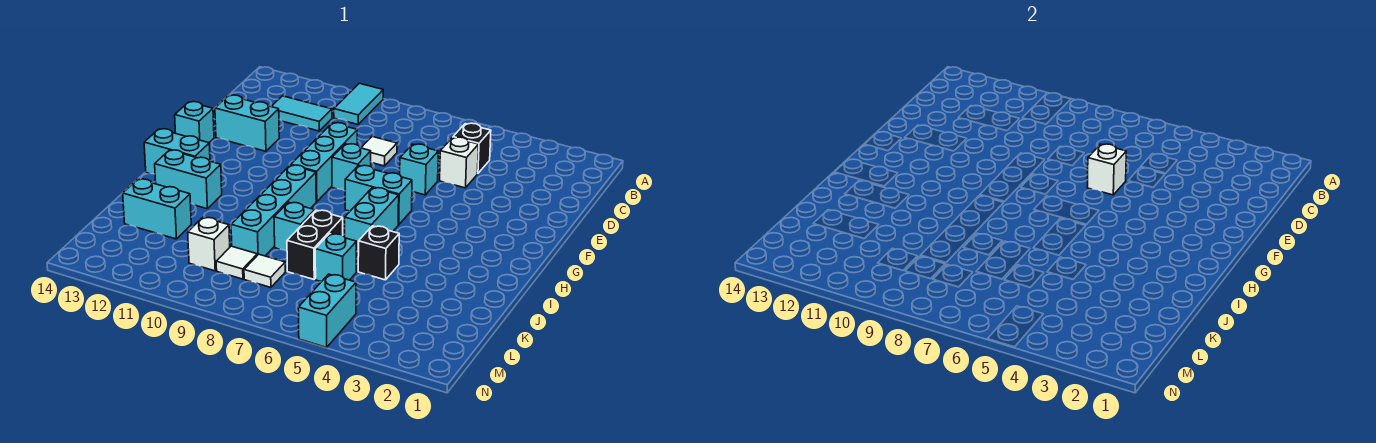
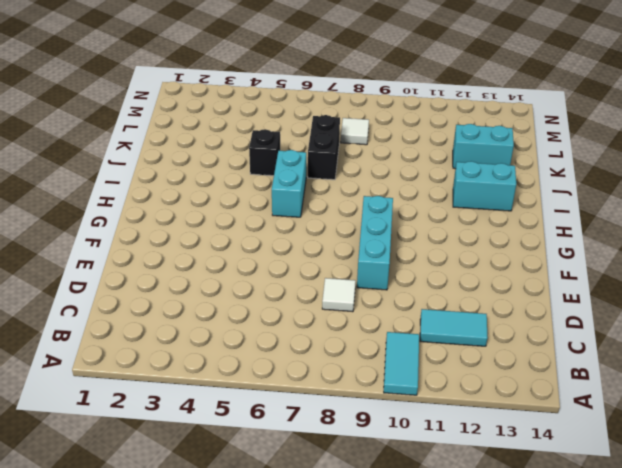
none -> black brick C5 level 1
none -> white brick D5 level 1
none -> cyan brick E6 level 1

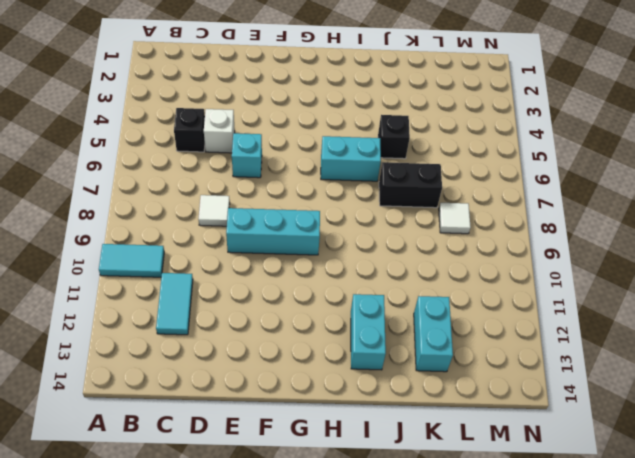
none -> cyan brick E12:E13 level 1
none -> cyan brick F8 level 1
none -> cyan brick F14 level 1

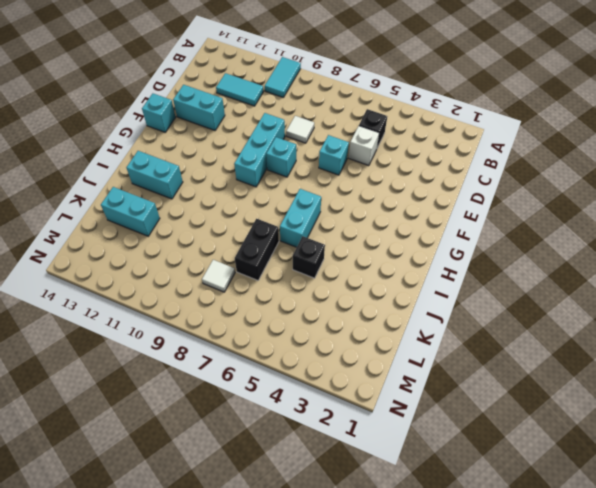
none -> cyan brick G6:G7 level 1
none -> cyan brick H9:K9 level 1
none -> cyan brick H13:H14 level 1

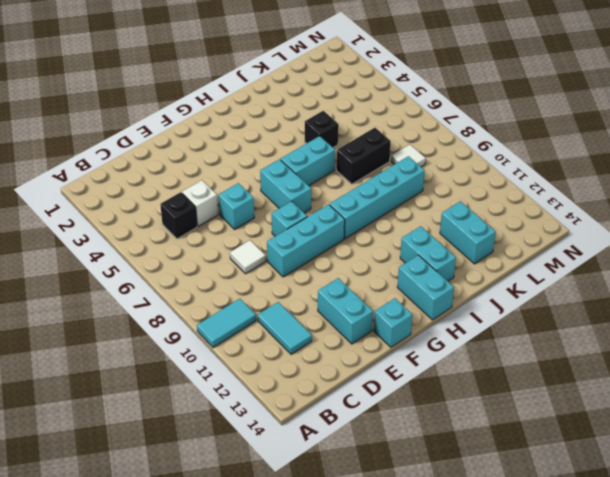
none -> cyan brick J8 level 1
none -> cyan brick K6 level 1
none -> white tile L9 level 1

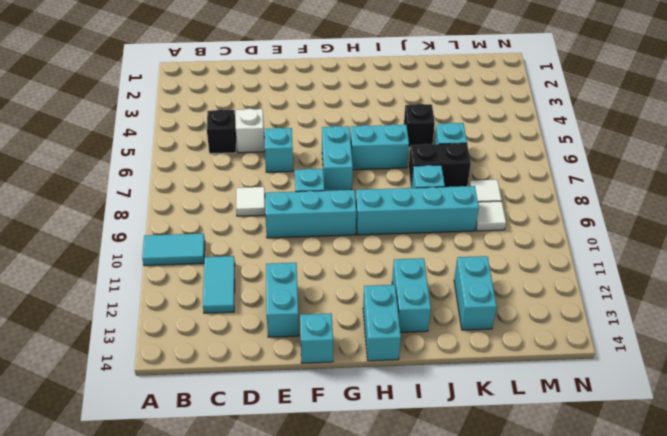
none -> white brick L10 level 1
none -> cyan brick M5:N5 level 1
none -> white brick E6 level 2

